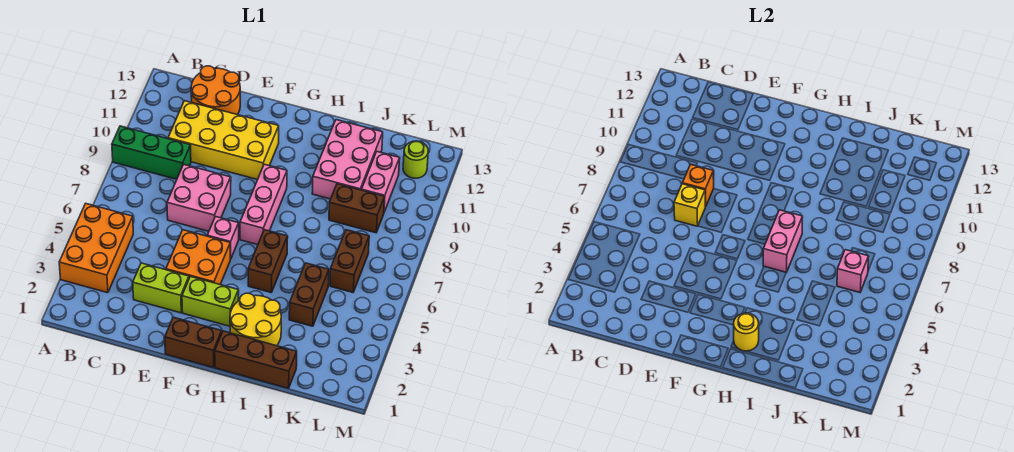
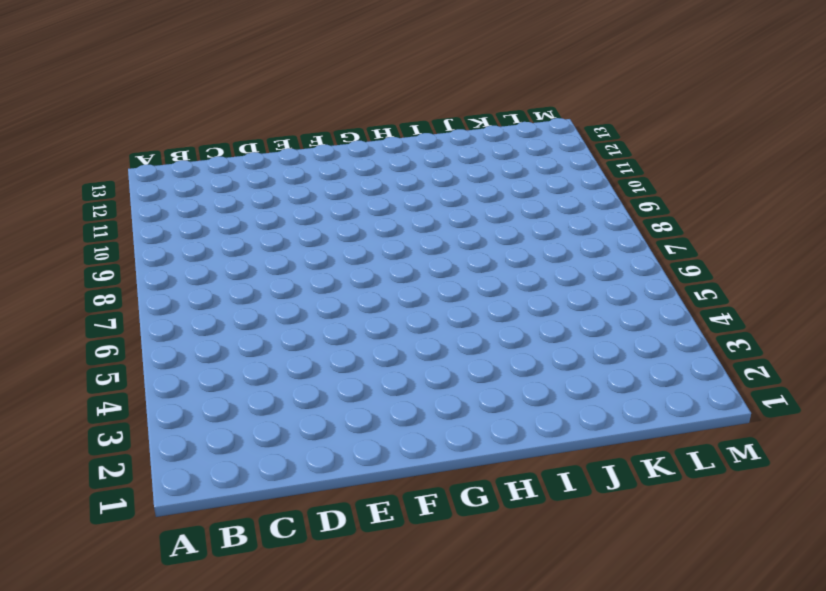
none -> orange brick A3:B5 level 1
none -> green brick A9:C9 level 1
none -> yellow brick C10:F11 level 1

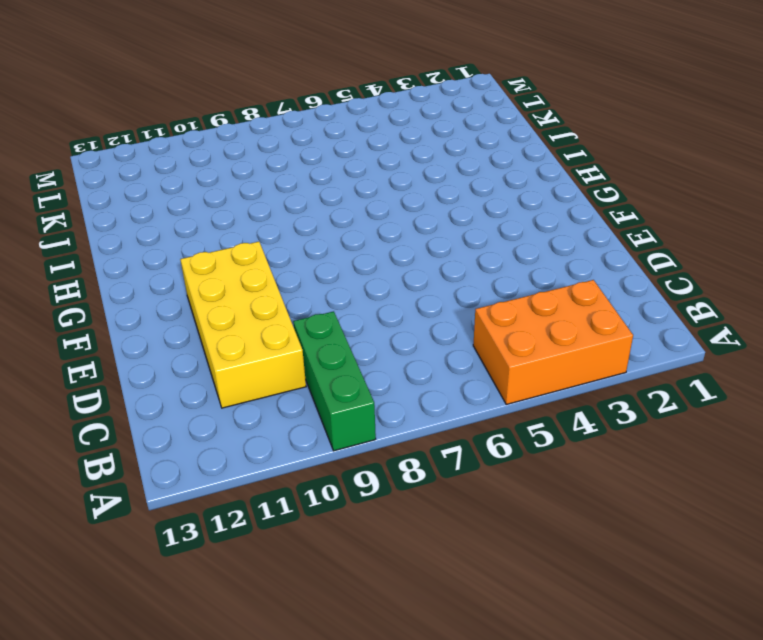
none -> orange round brick C12:D13 level 1
none -> lime brick D3:E3 level 1
none -> pink brick D7:E8 level 1

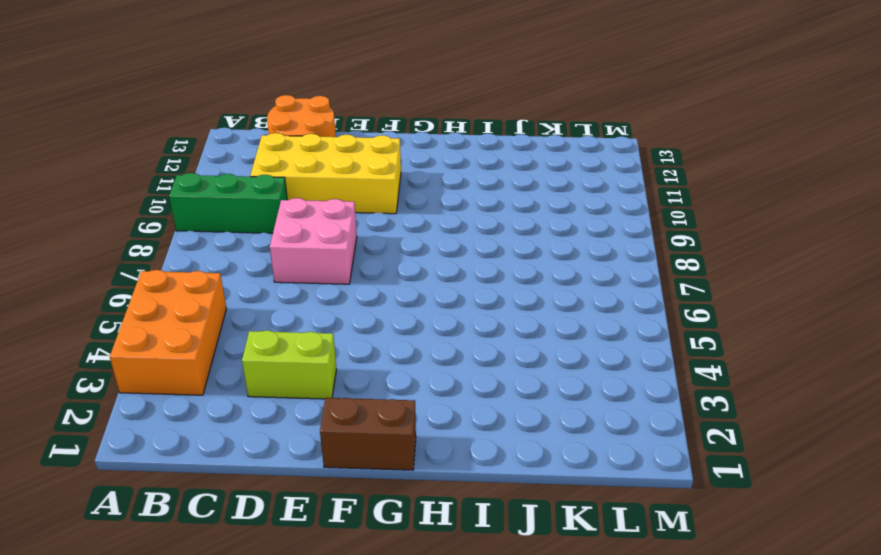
none -> orange brick E4:F5 level 1
none -> lime brick F3:G3 level 1
none -> pink brick F6 level 1

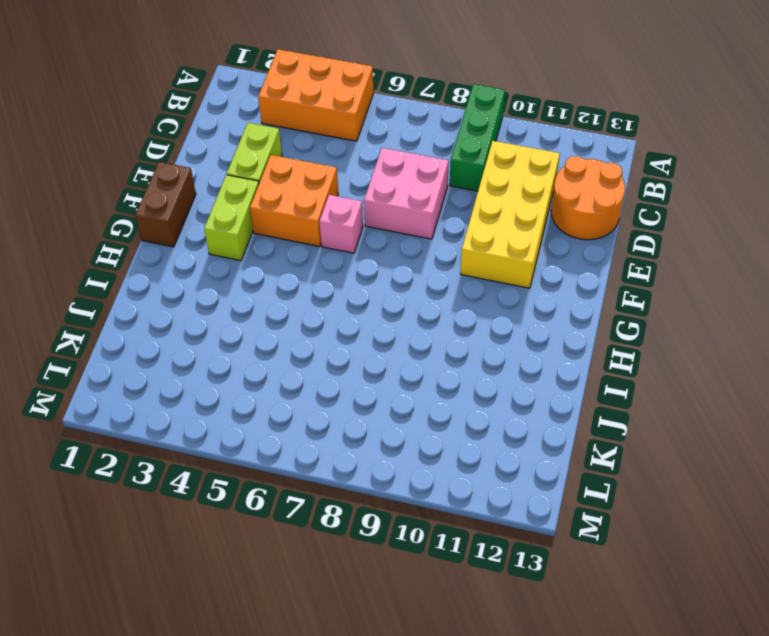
none -> pink brick G7:G9 level 1
none -> brown brick H1:J1 level 1
none -> yellow round brick H2:I3 level 1

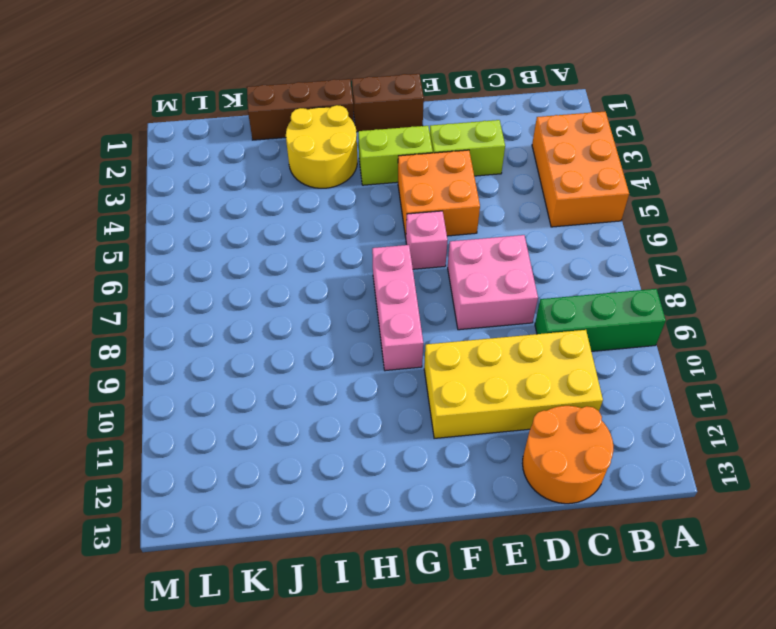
none -> brown brick H5:H6 level 1
none -> pink brick I10:J12 level 1
none -> brown brick J4:J5 level 1

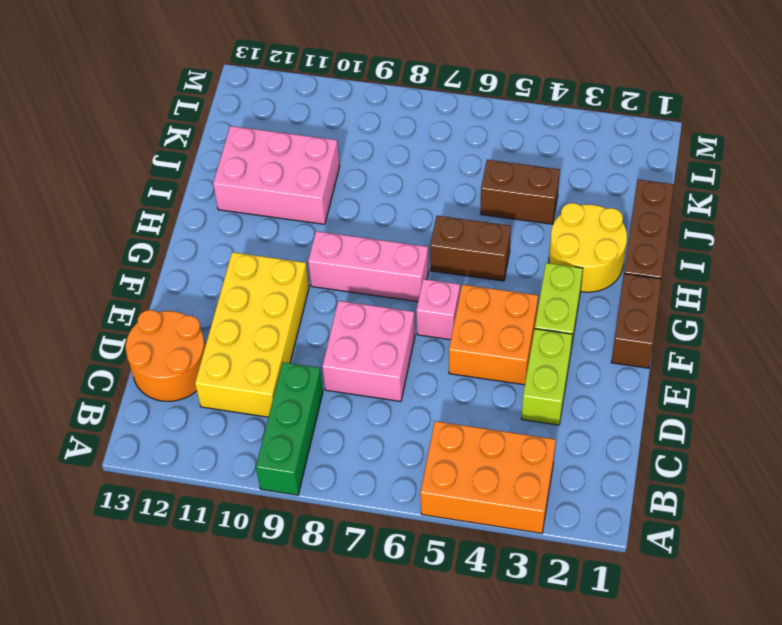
none -> brown brick J9:K9 level 1
none -> brown brick K6:K7 level 1
none -> pink brick K10:K11 level 1

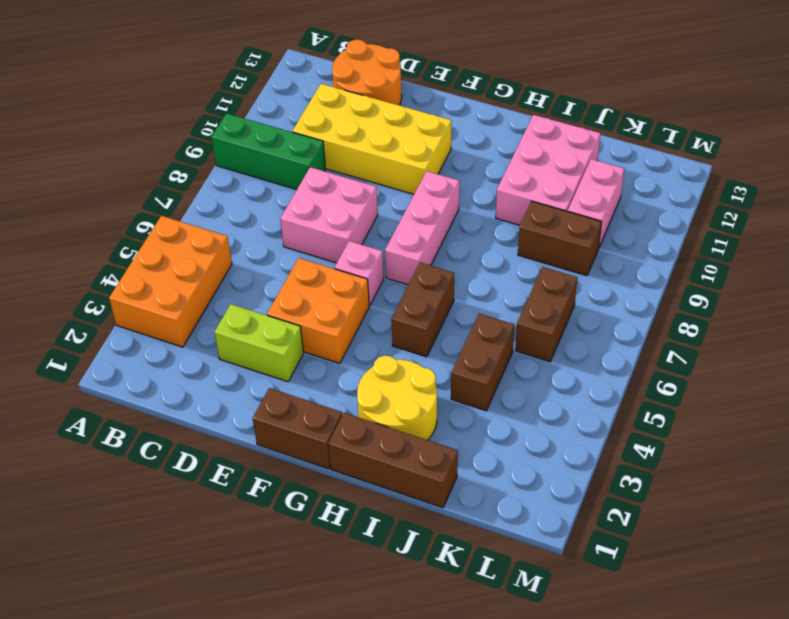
none -> lime brick F3:G3 level 1
none -> lime round brick L12 level 1
none -> yellow brick D7 level 2

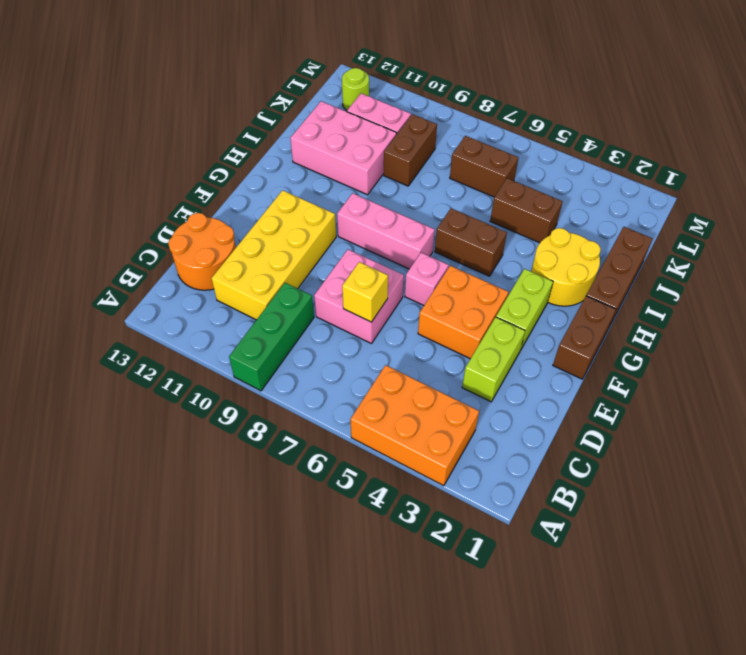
none -> orange brick D8 level 2
none -> yellow round brick H2 level 2
none -> pink brick H6:H7 level 2

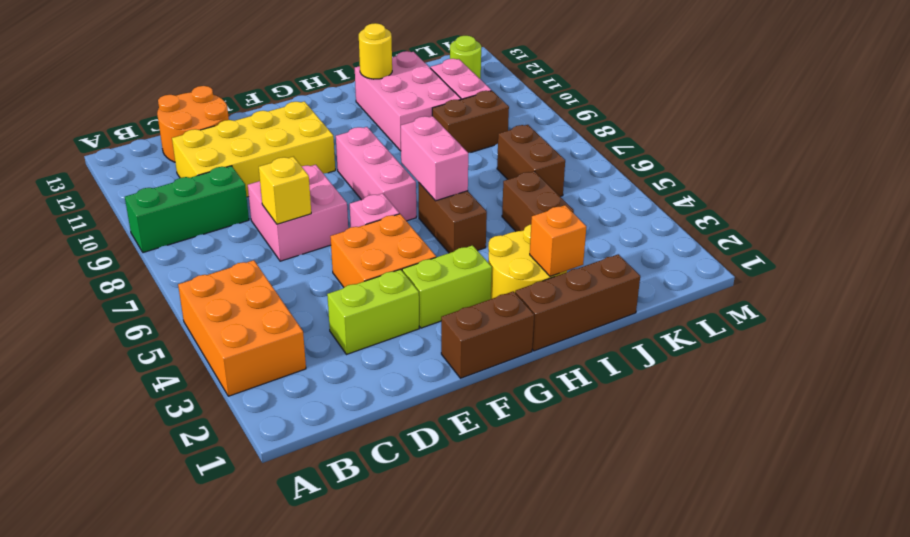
orange brick I2 level 2 -> orange brick D8 level 2
yellow round brick I12 level 2 -> yellow round brick H2 level 2
none -> pink brick K6 level 2

